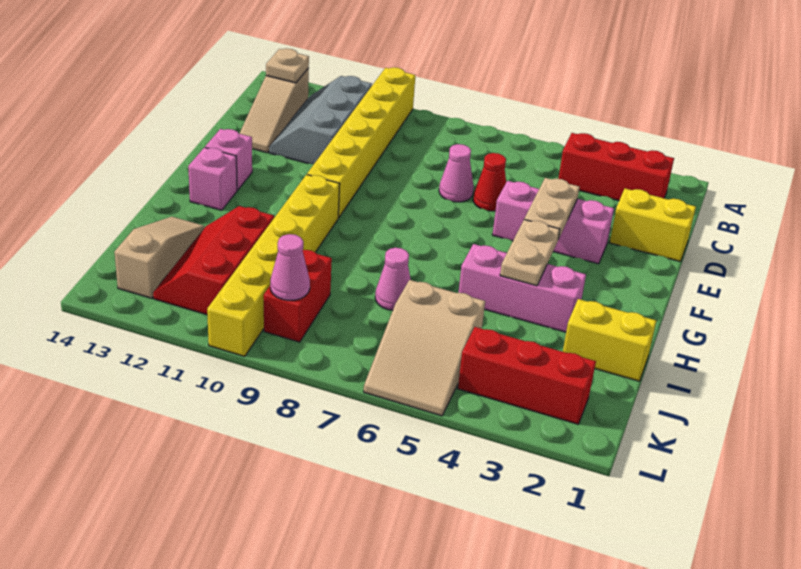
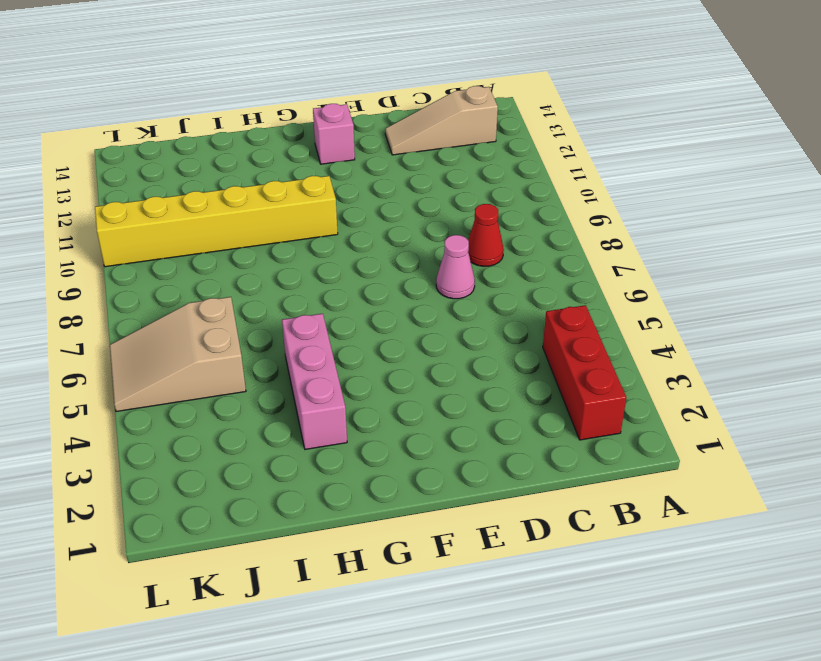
red cone C8 level 1 -> red cone D6 level 1
none -> yellow brick A10:F10 level 1
none -> grey slope B11:D12 level 1 top 11
none -> yellow brick D1:D2 level 1

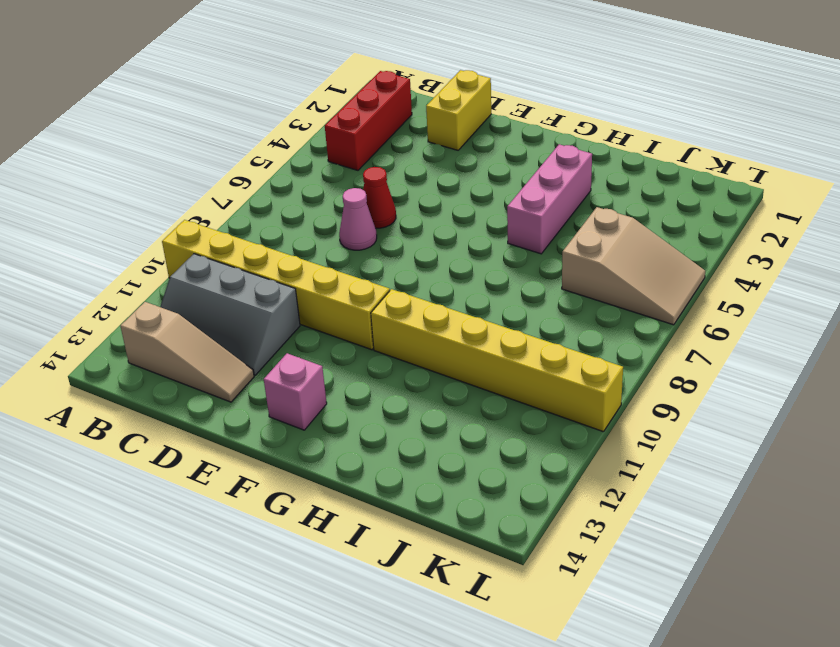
none -> pink brick E3:E5 level 1
none -> pink brick G13 level 1
none -> yellow brick I1:I2 level 1

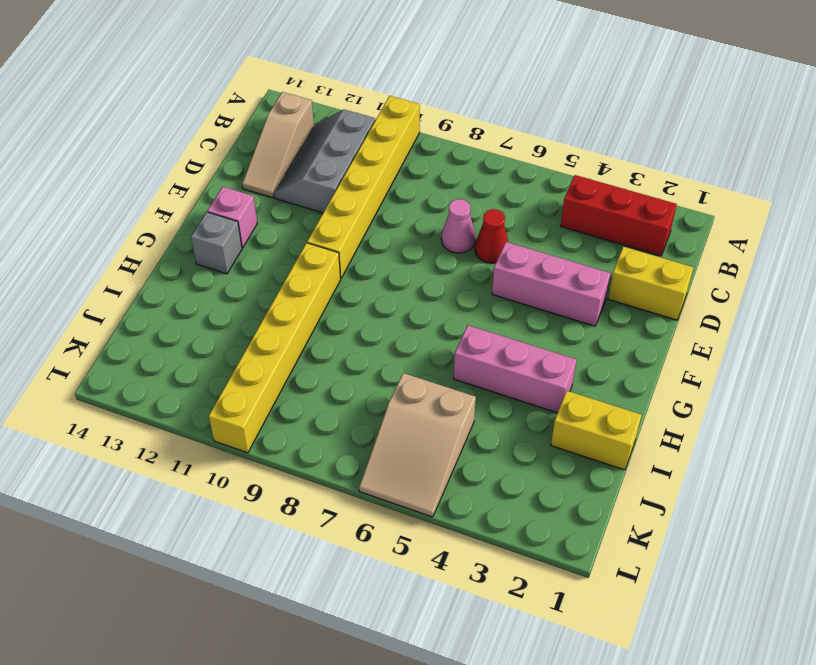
grey brick G13 level 1 -> pink brick G13 level 1
none -> pink cone I7 level 1
none -> red slope I11:K12 level 1 top 11
none -> tan slope I13:K13 level 1 top K

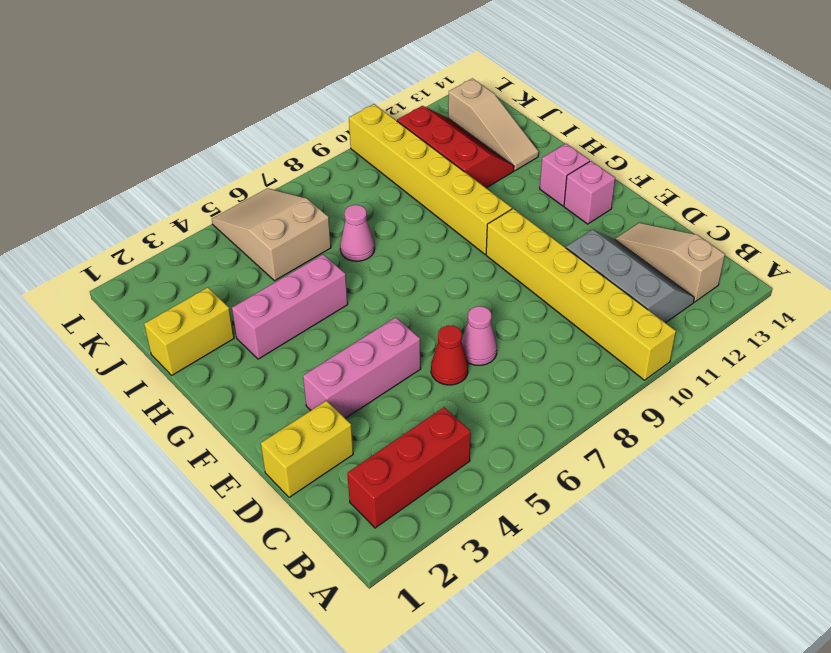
none -> red brick J9:K9 level 1
none -> red brick K2:K4 level 1
none -> tan plate B13 level 2

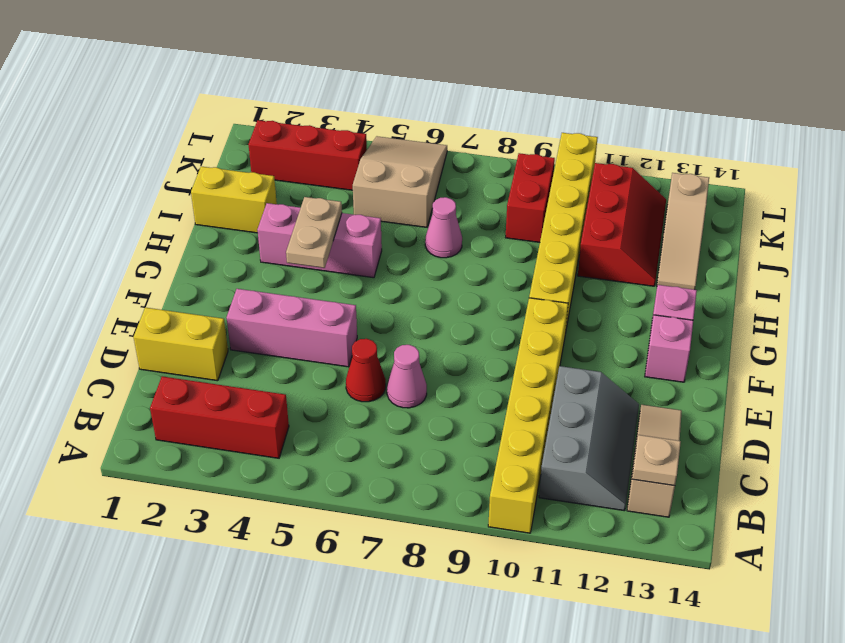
none -> tan plate E4:F4 level 2
none -> pink cone K9 level 2

